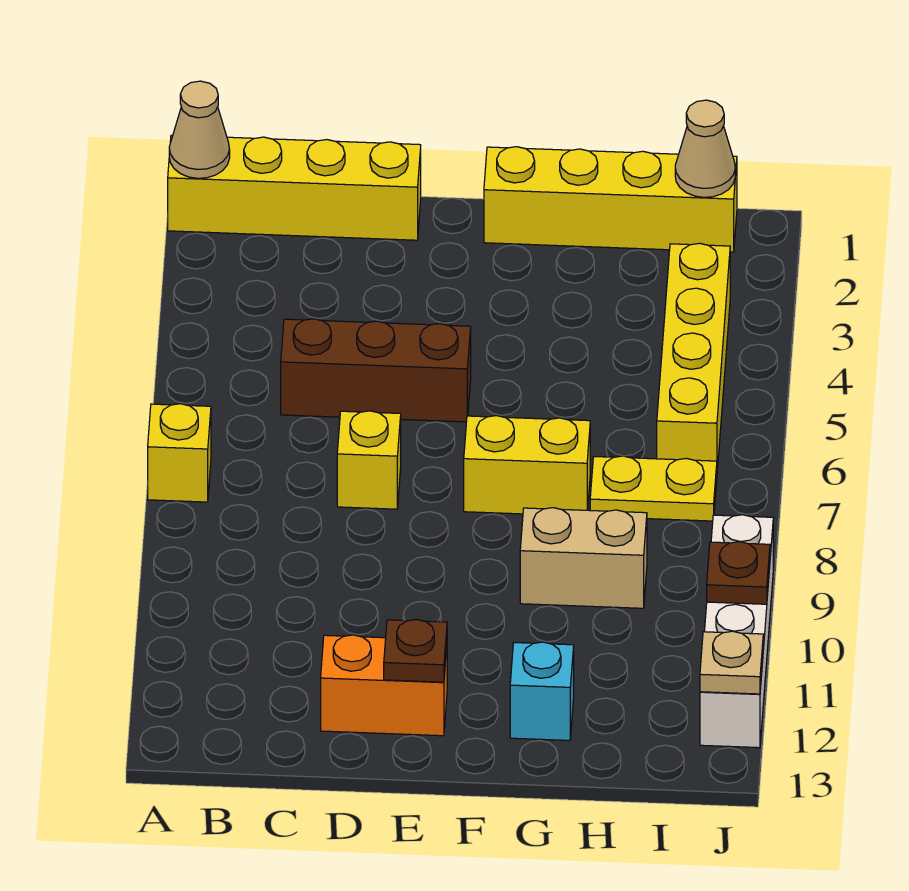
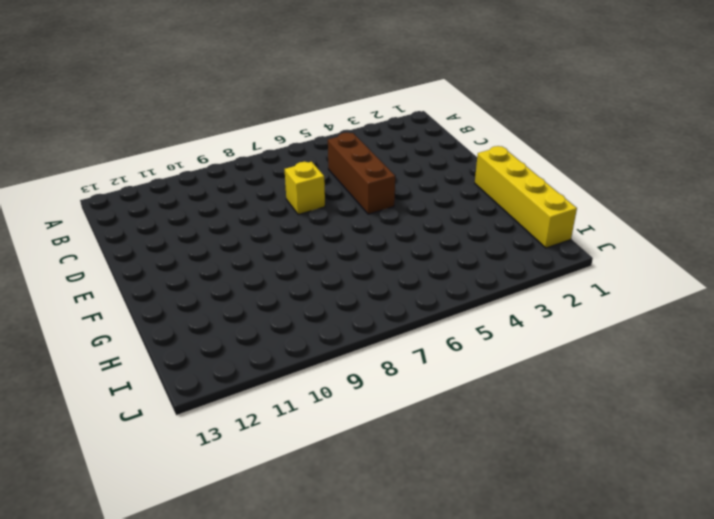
none -> yellow brick A1:D1 level 1
none -> yellow brick A7 level 1
none -> orange brick D12:E12 level 1

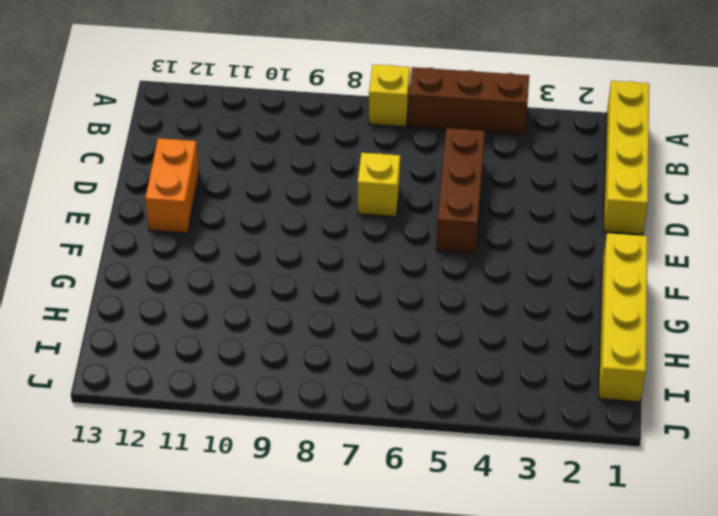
brown brick A4:A6 level 1 -> none
none -> yellow brick F7:G7 level 1
none -> tan brick G9:H9 level 1
none -> cyan brick G12 level 1

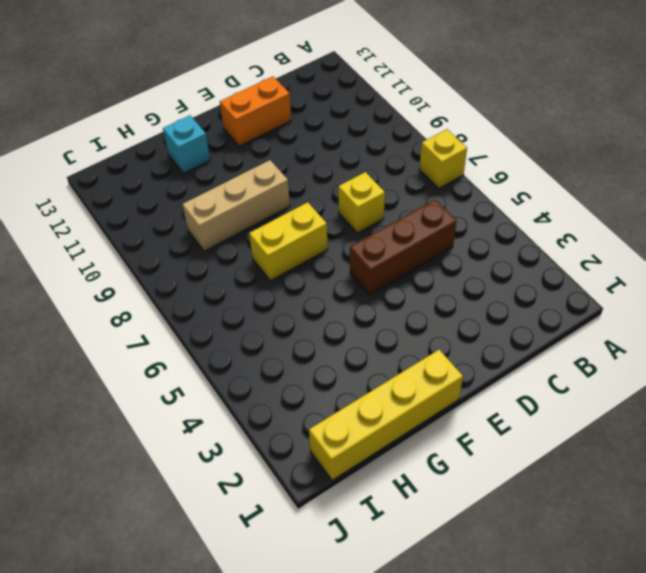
tan brick F9:H9 level 1 -> tan brick G9:H9 level 1
none -> yellow brick A1:D1 level 1
none -> yellow plate H7:I7 level 1
none -> yellow brick I3:I6 level 1

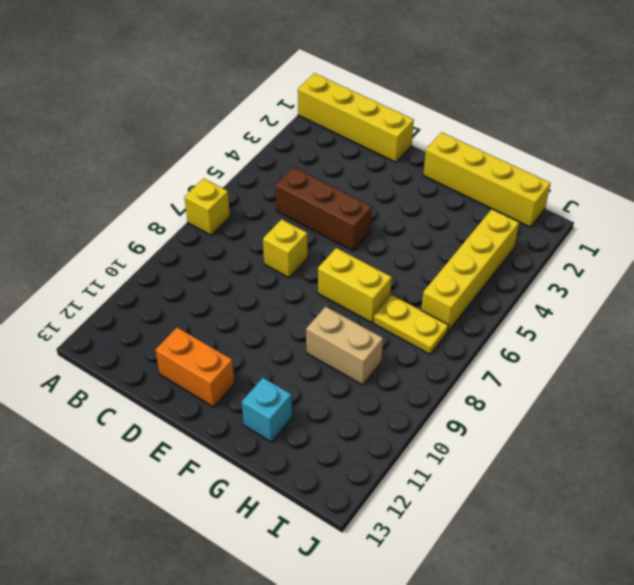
none -> white brick J9:J12 level 1
none -> tan cone A1 level 2
none -> brown plate E12 level 2

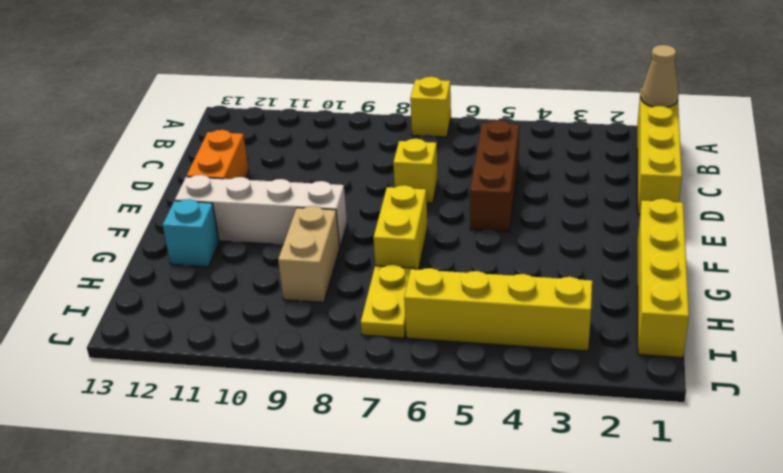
white brick F9:F12 level 1 -> white brick J9:J12 level 1
none -> brown plate E12 level 2
none -> tan cone I1 level 2
none -> brown plate J10 level 2

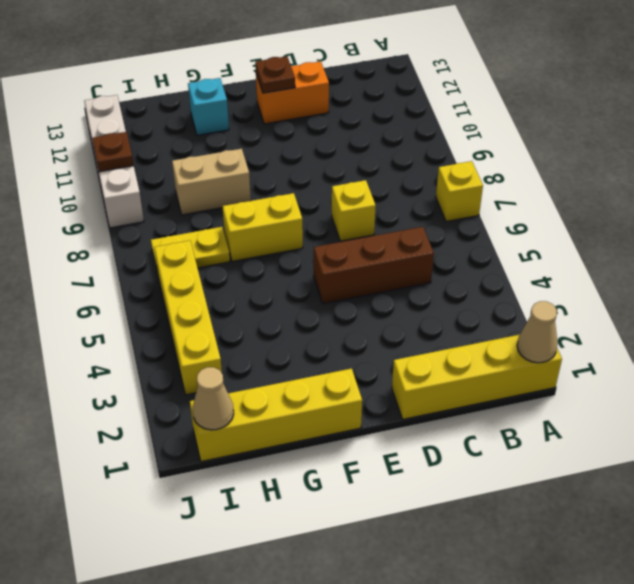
none -> tan plate J12 level 2

